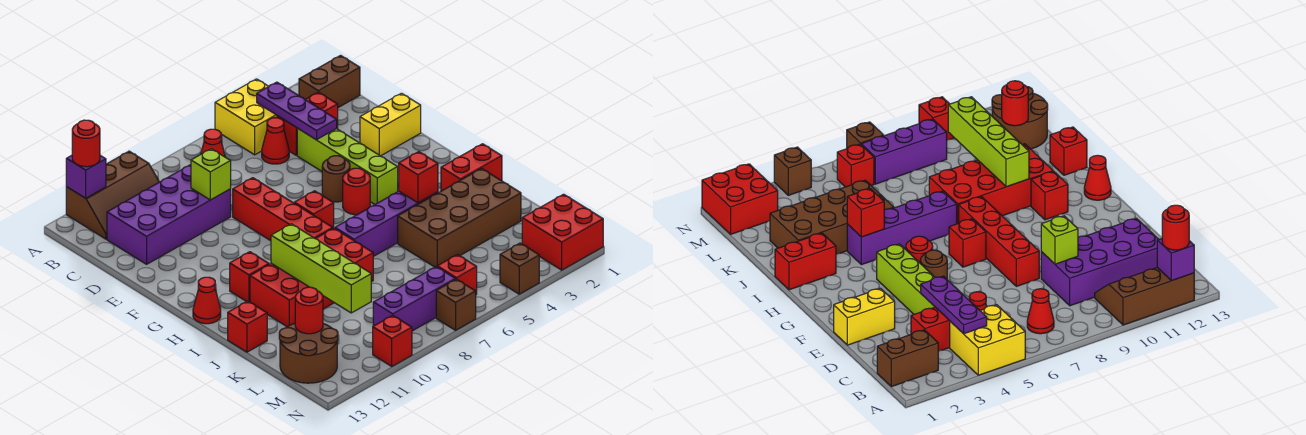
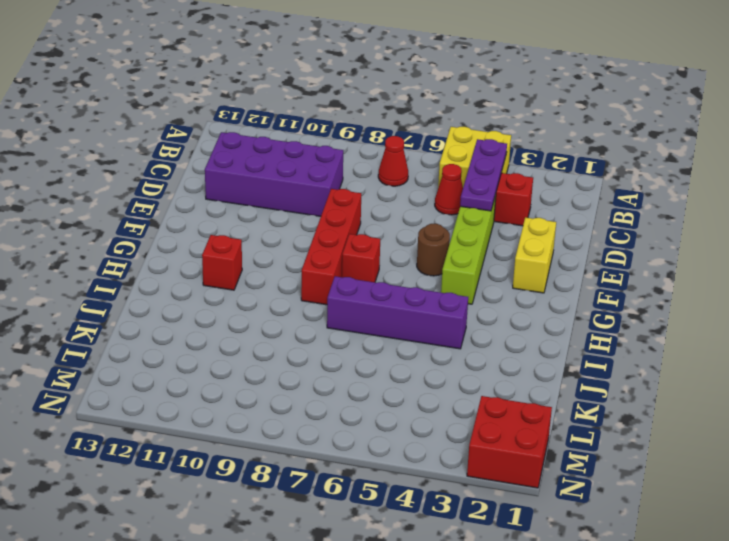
yellow brick E2:F2 level 1 -> yellow brick E1:E2 level 1
none -> brown slope A10:B12 level 1 top A
none -> brown brick B1:B2 level 1
none -> red round brick G5 level 1
none -> red cone H13 level 1

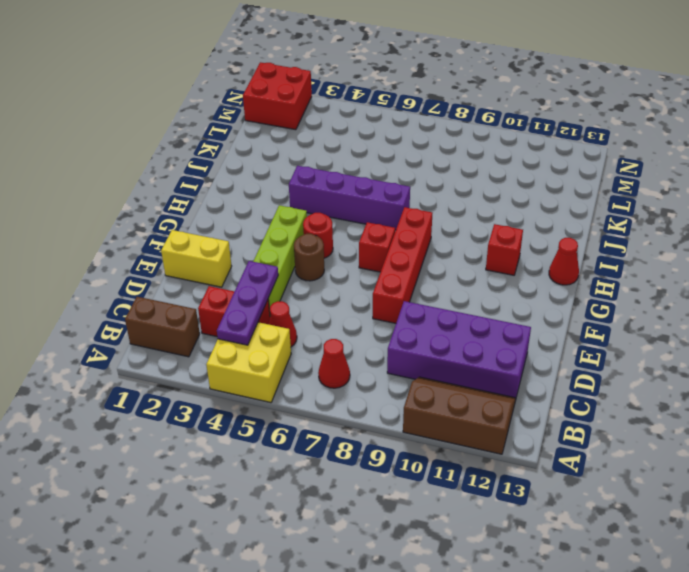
none -> red brick I1:I2 level 1
none -> red brick I8:J11 level 1
none -> brown brick J2:K5 level 1
none -> red brick J13 level 1

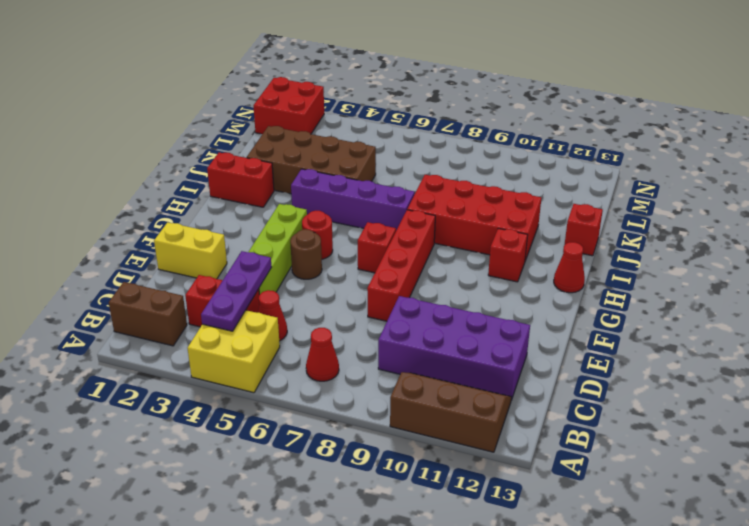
none -> brown round brick L12:M13 level 1
none -> red brick M6 level 1
none -> purple brick M7:M9 level 1
none -> brown brick N4 level 1

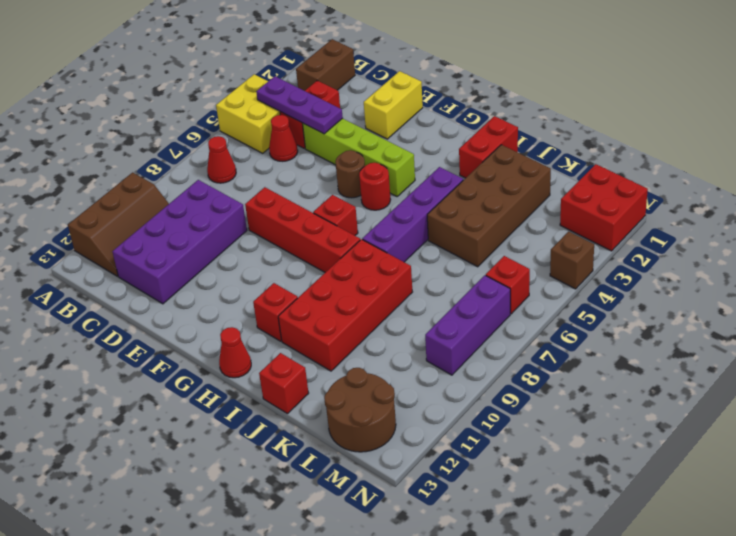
none -> brown brick N7 level 1
none -> red brick N10 level 1
none -> purple brick A12 level 2
none -> lime brick D9 level 2

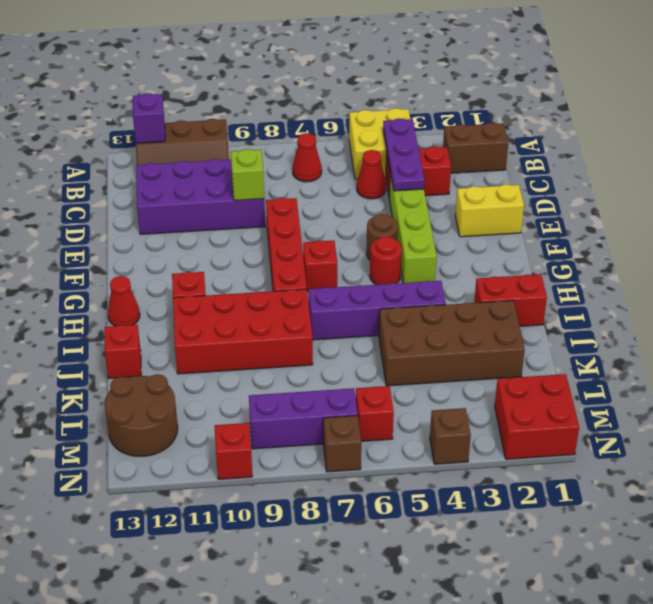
none -> red brick I4 level 2
none -> lime brick I10:L10 level 2
none -> red round brick L12 level 2
none -> red round brick A12 level 3

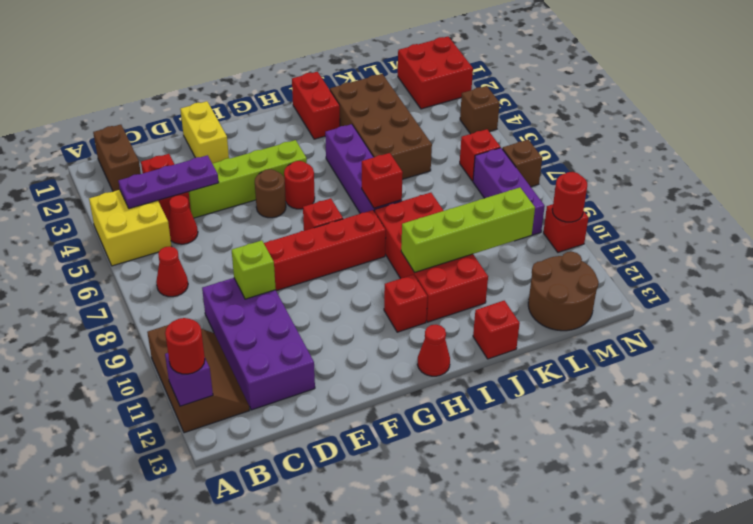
red brick I7 level 2 -> red brick I4 level 2
red round brick N10 level 2 -> red round brick L12 level 2

